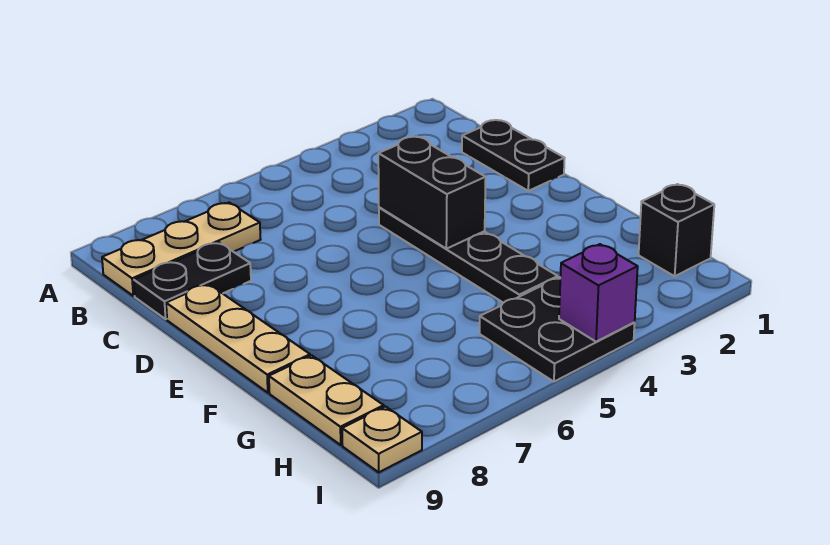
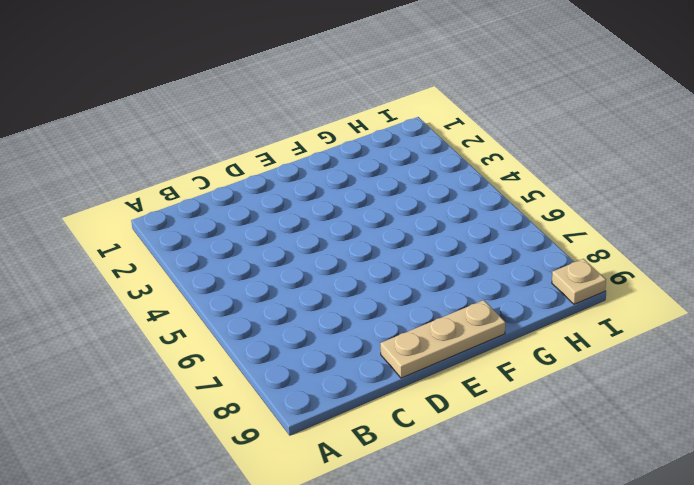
none -> tan plate B7:B9 level 1
none -> black plate C1:D1 level 1

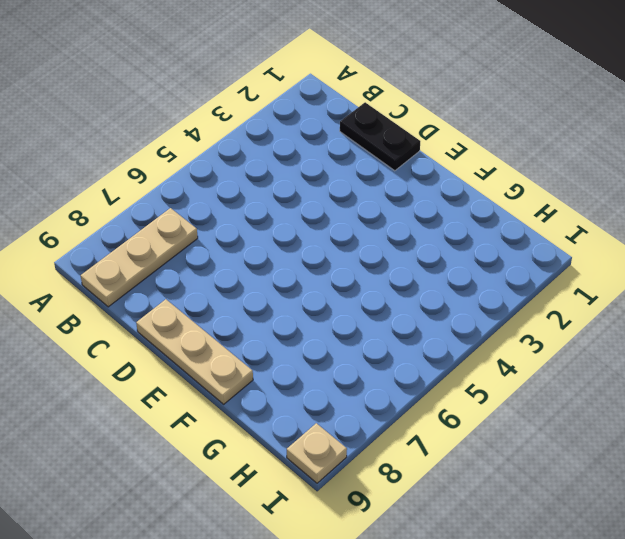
none -> black plate C8:C9 level 1
none -> black plate D4:G4 level 1

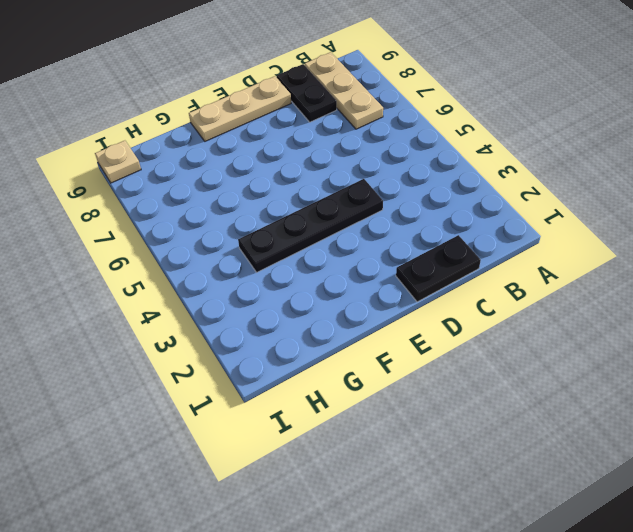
none -> tan plate G9:H9 level 1
none -> black brick H1 level 1

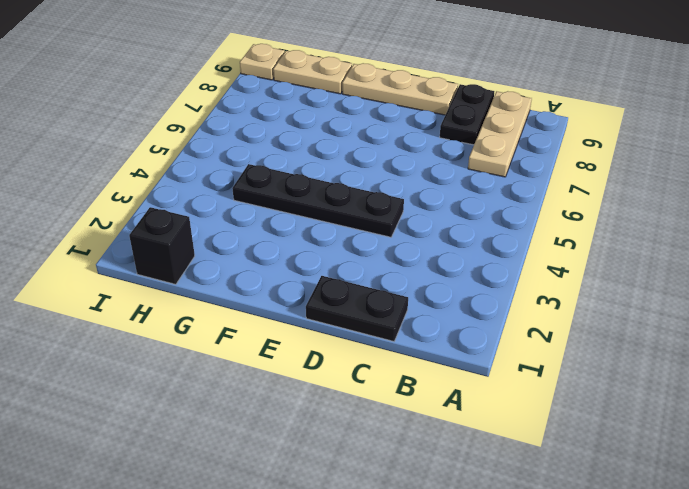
none -> black plate H4:I5 level 1
none -> black brick D4:E4 level 2

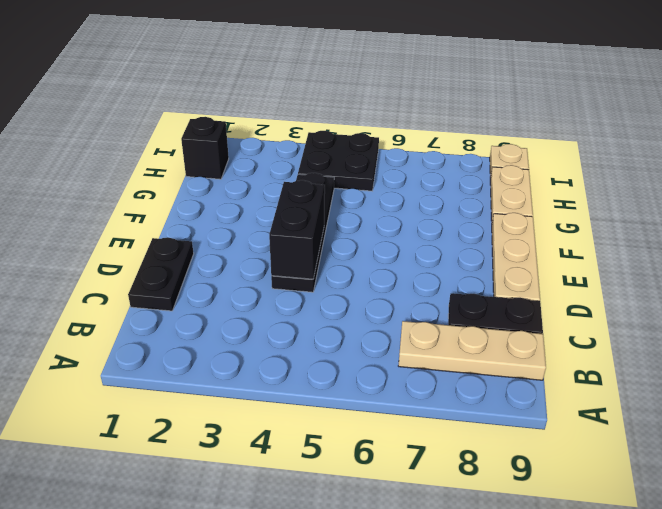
none -> purple brick I4 level 2

